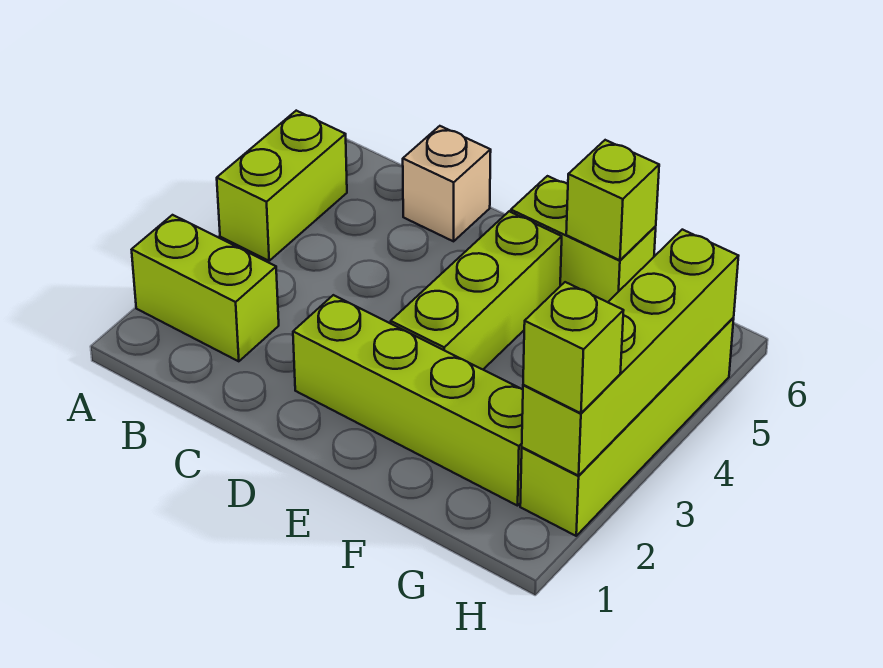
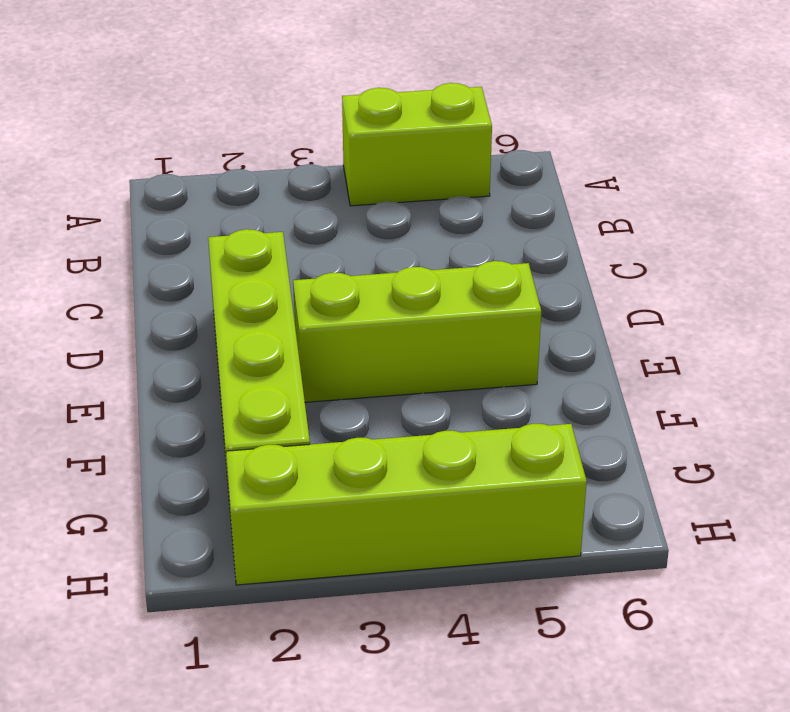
none -> lime brick A2:B2 level 1
none -> tan brick C6 level 1

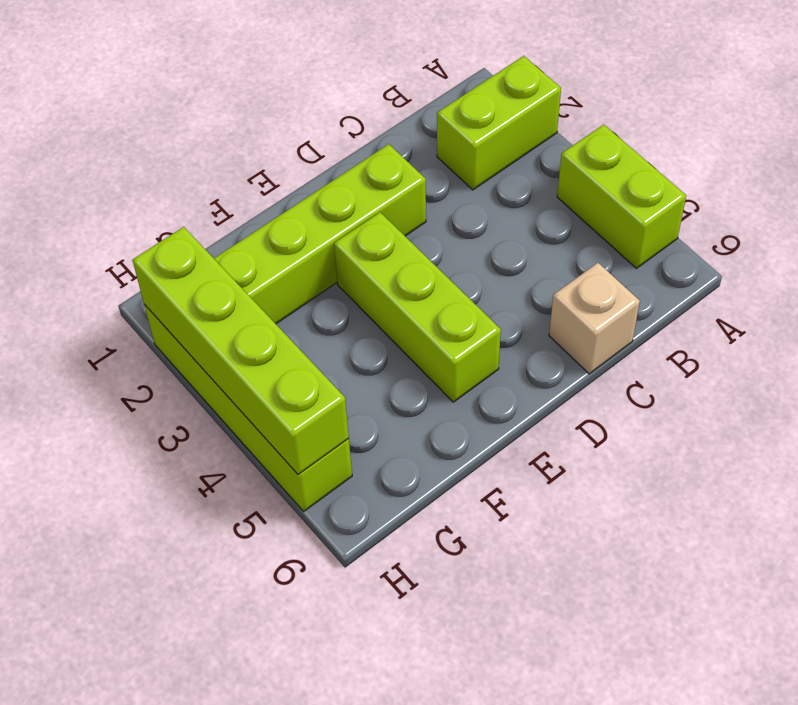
none -> lime brick E6:F6 level 1
none -> lime brick F6 level 2

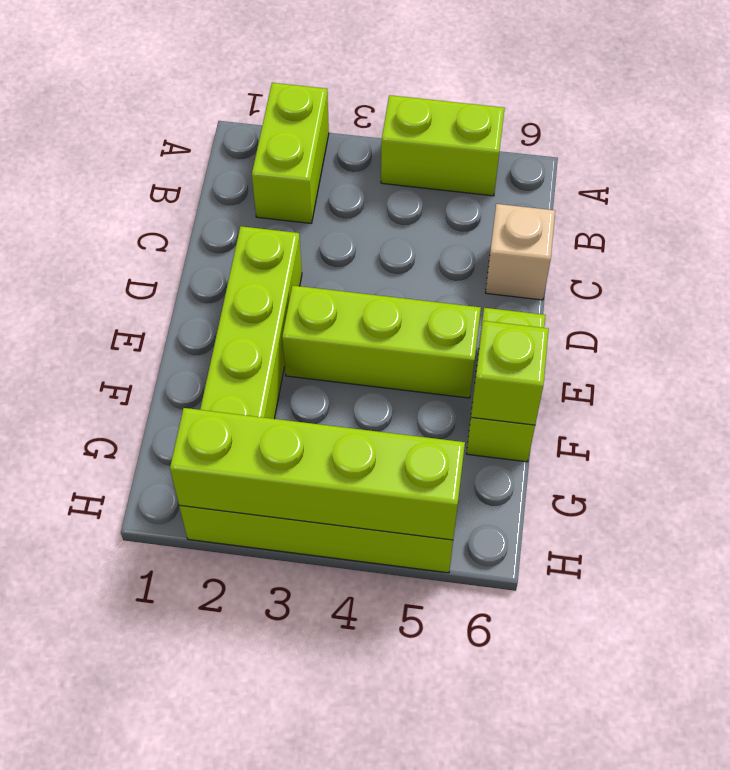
none -> lime brick H2 level 3

